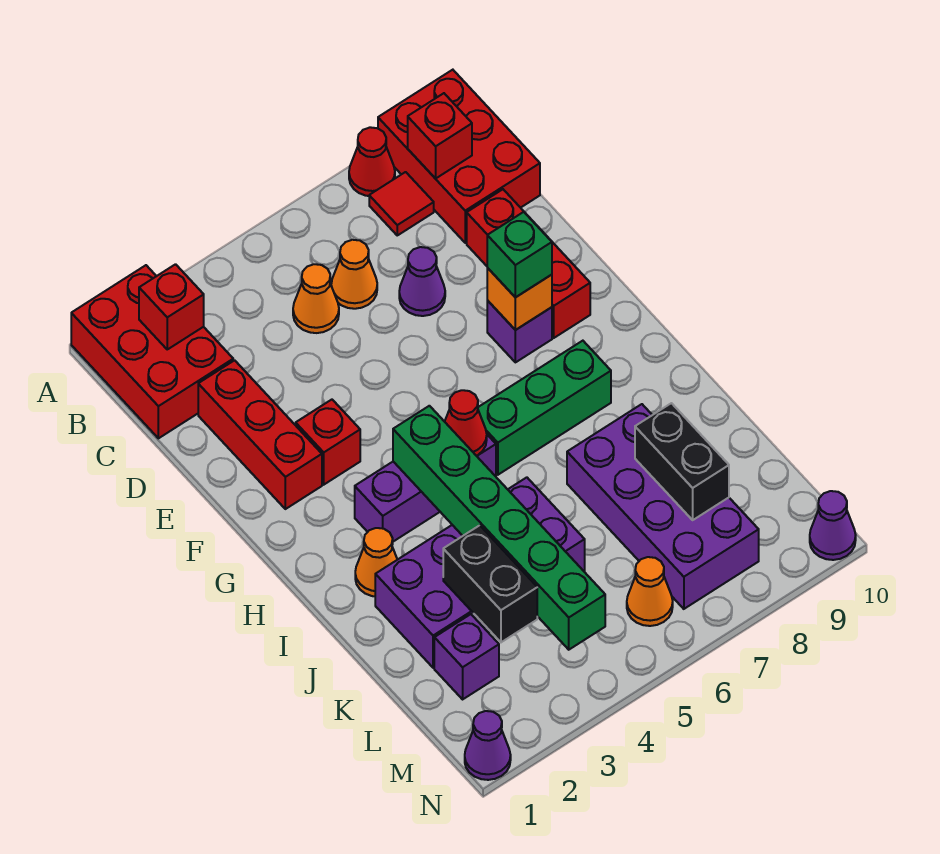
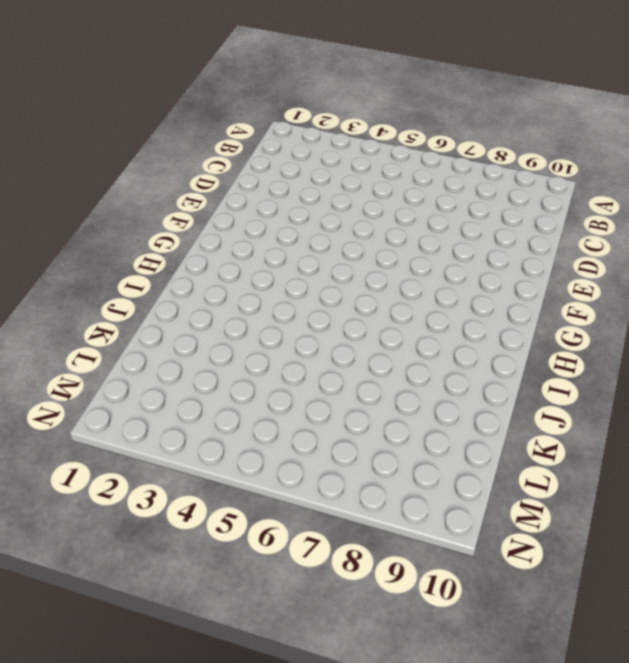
none -> red brick A1:C2 level 1
none -> red cone A8 level 1
none -> red brick A9:C10 level 1

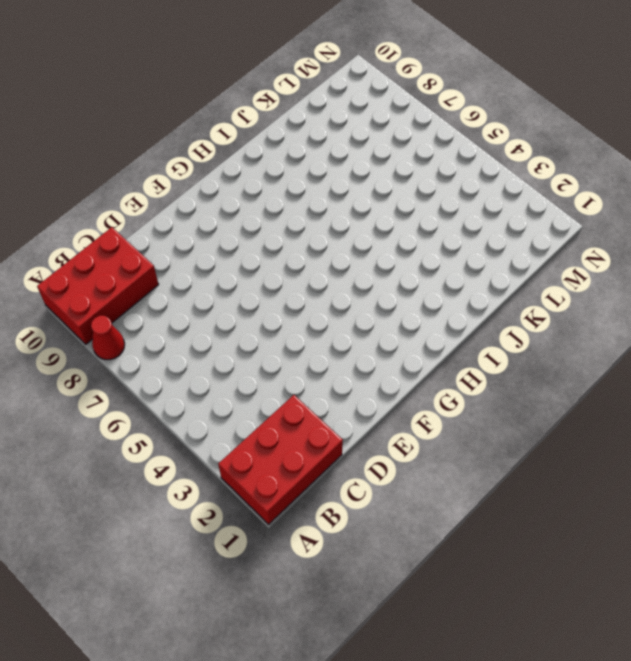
none -> red tile B8 level 1
none -> orange cone C5 level 1
none -> orange cone C6 level 1

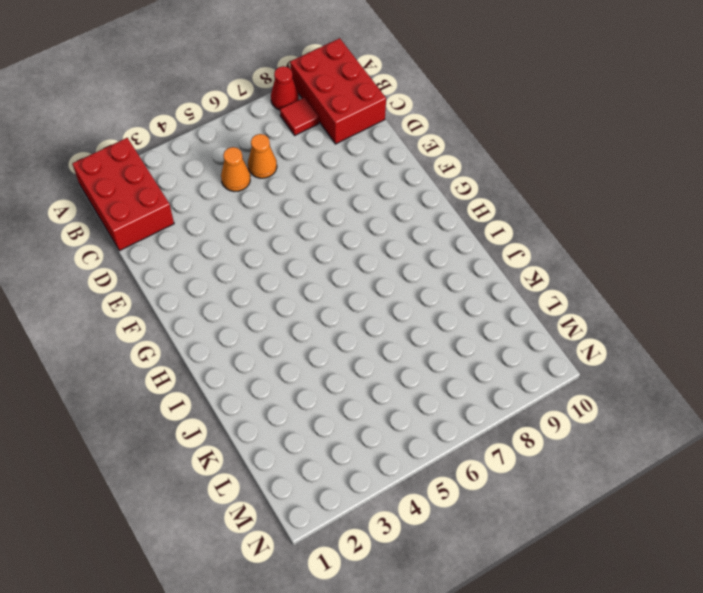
none -> red brick D2:F2 level 1
none -> purple cone D7 level 1
none -> red brick D9:F9 level 1

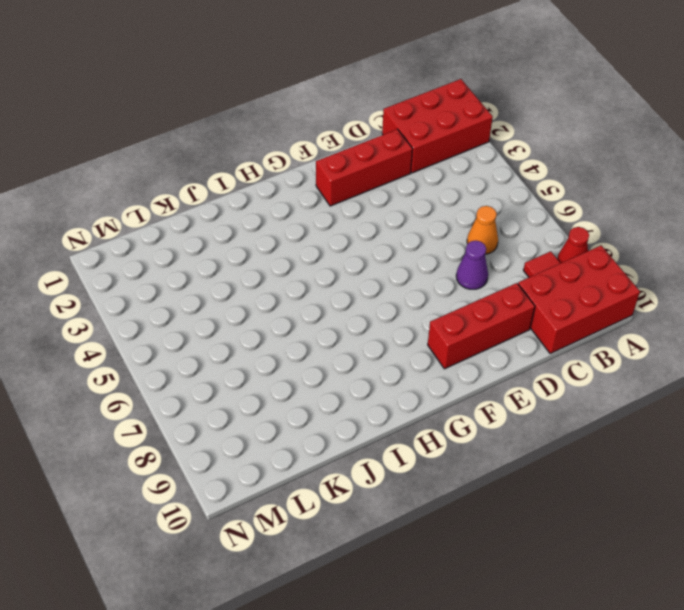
none -> orange cone C5 level 1
none -> red brick F3 level 1
none -> purple brick F8 level 1

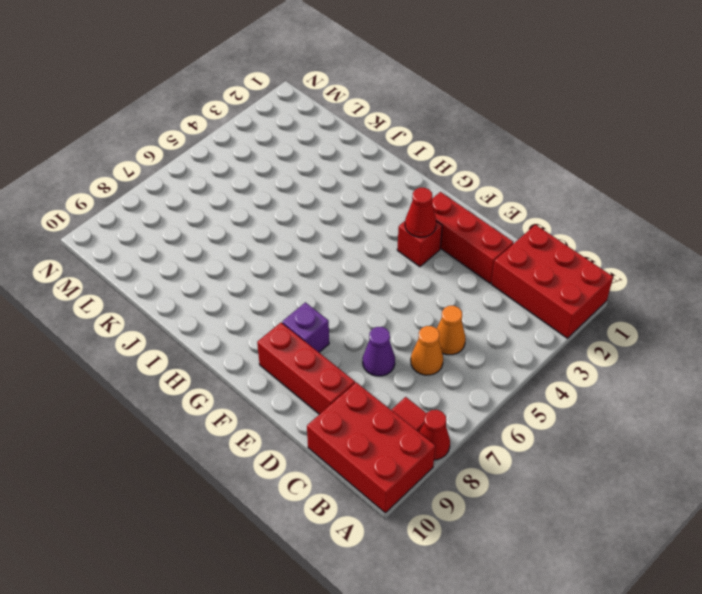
red cone F3 level 2 -> red cone H5 level 2
none -> purple brick H3:H5 level 1
none -> green brick H6:H8 level 1
none -> orange cone I2 level 1

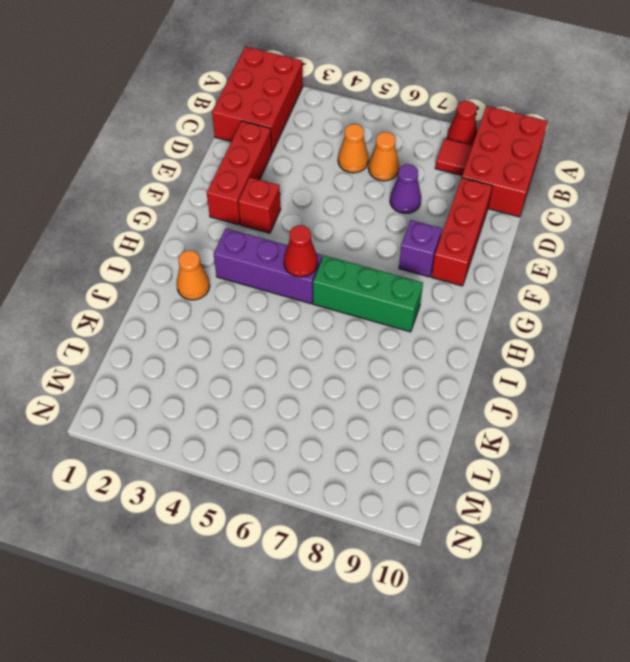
none -> purple brick J2:K5 level 1
none -> purple brick J7:M8 level 1
none -> purple brick L2 level 1

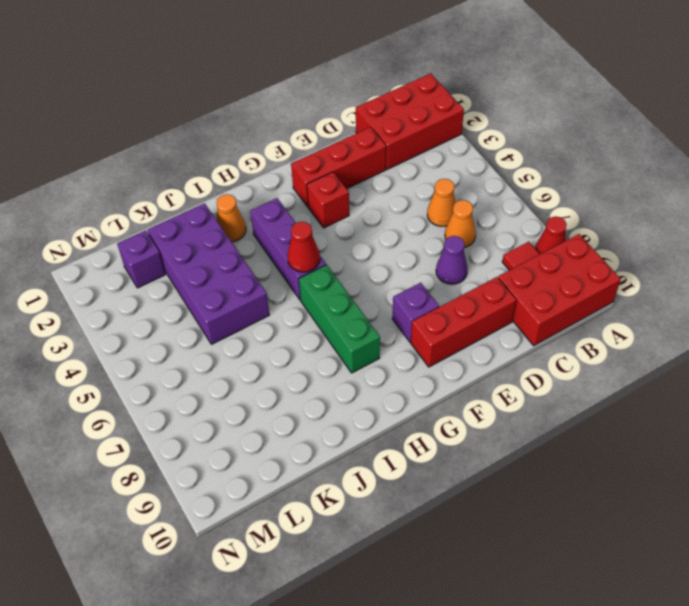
none -> purple brick J7:M8 level 1
none -> orange cone M6 level 1
none -> purple cone N1 level 1

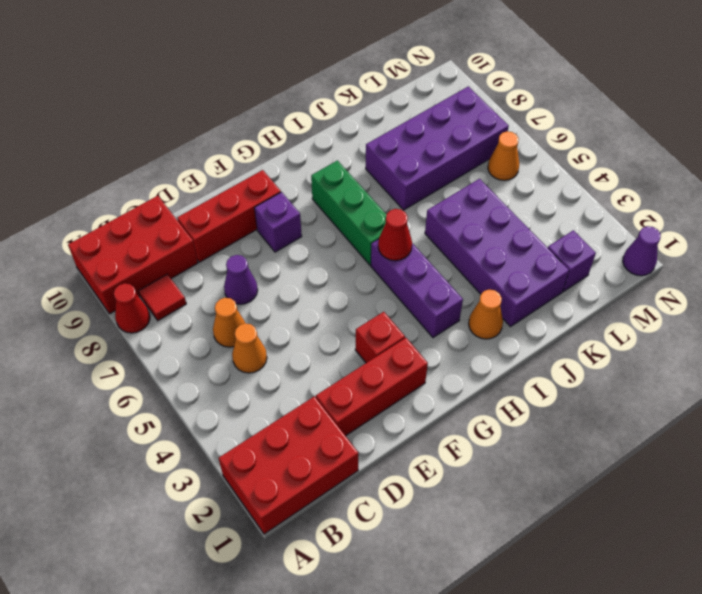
none -> purple cone N10 level 1
none -> red brick B2 level 2
none -> red brick B9 level 2

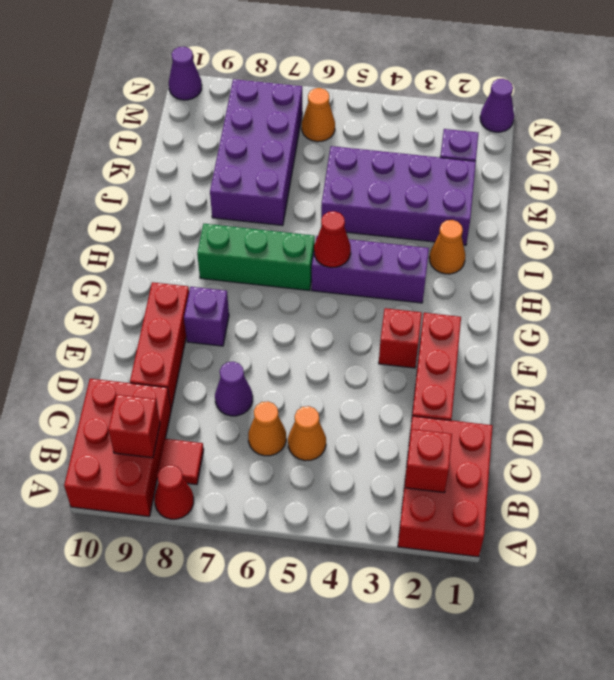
none -> orange brick F8 level 2
none -> green brick H4:M4 level 2
none -> black brick K3:L3 level 2

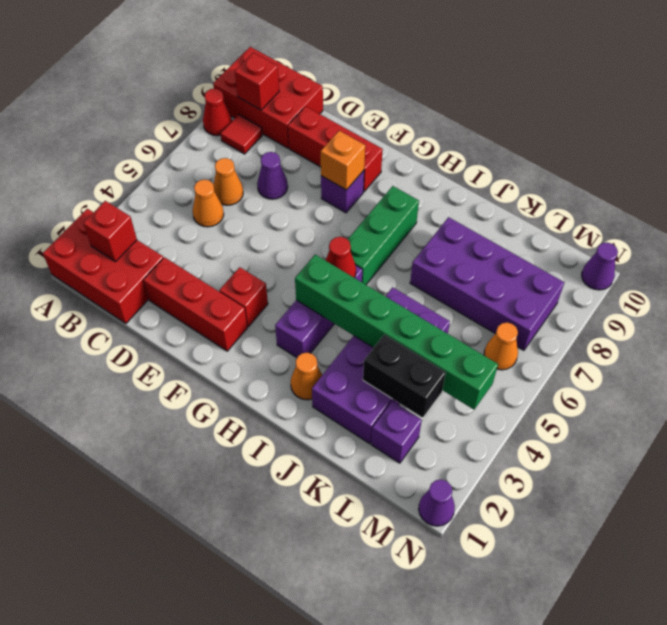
none -> black brick K8:L8 level 2
none -> green brick F8 level 3

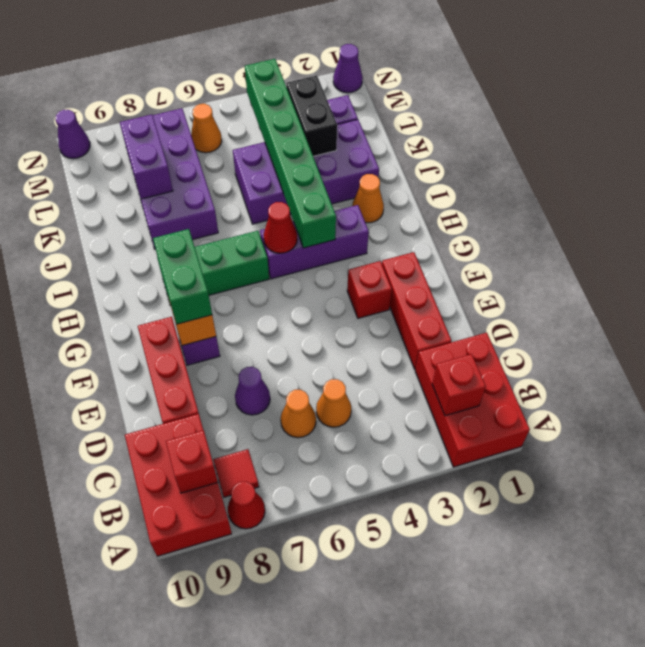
green brick F8:G8 level 3 -> green brick F8 level 3
purple brick K8:L8 level 2 -> black brick K8:L8 level 2

